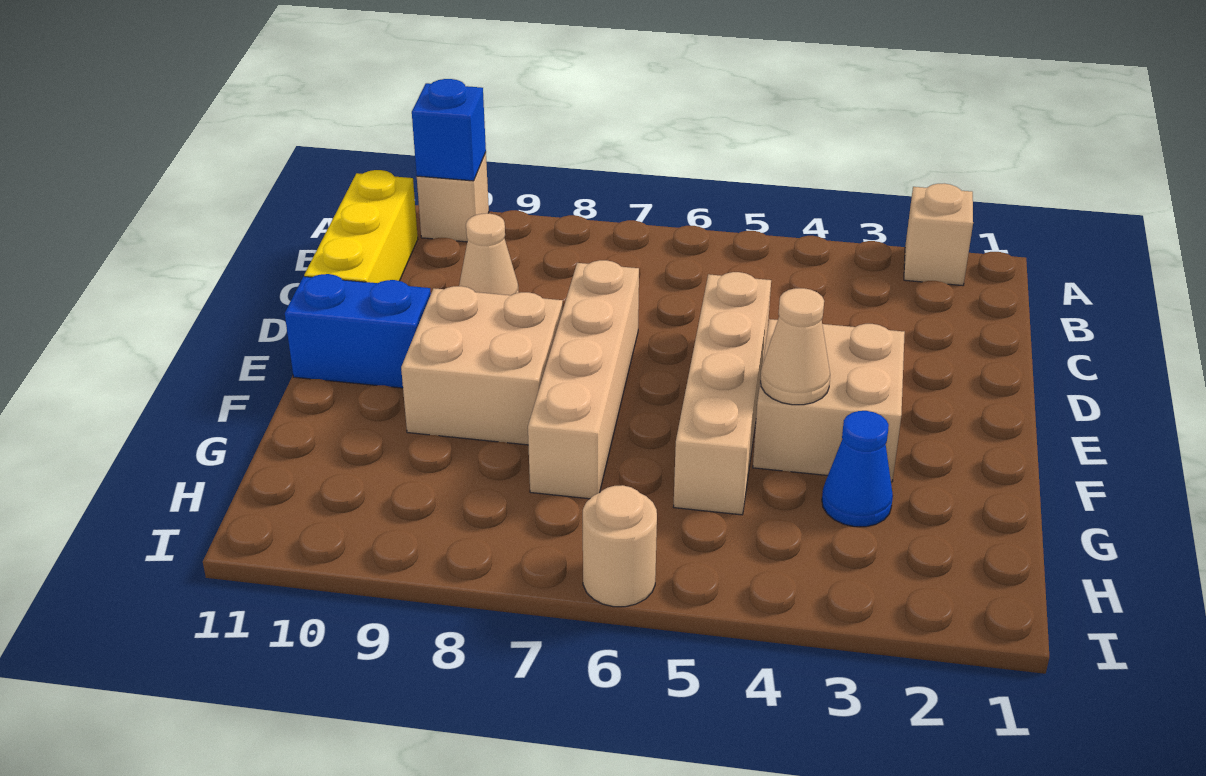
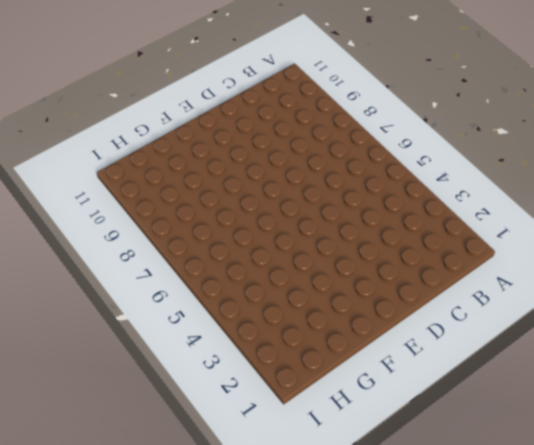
none -> tan brick A2 level 1
none -> tan brick A10 level 1
none -> yellow brick B11:D11 level 1

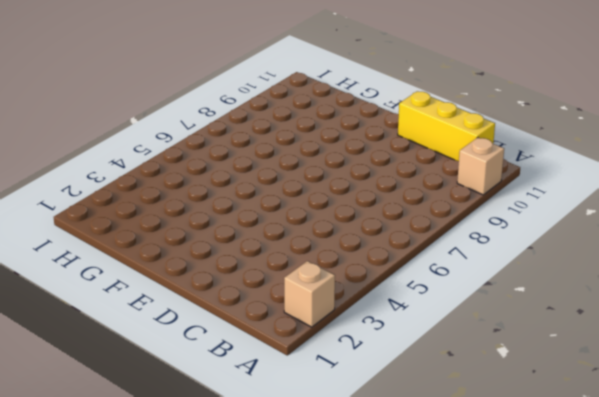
none -> tan cone C9 level 1
none -> tan brick D5:G5 level 1
none -> tan brick D7:G7 level 1

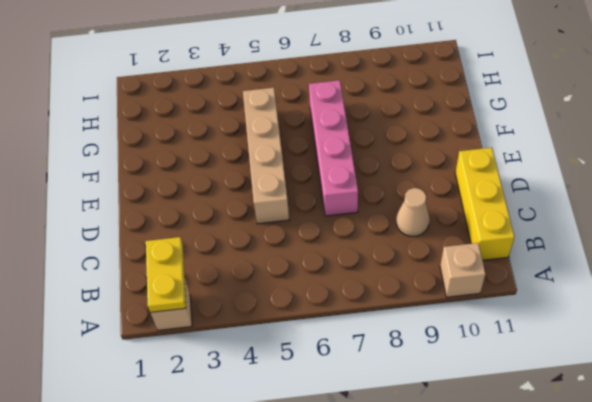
yellow plate A2:B2 level 2 -> none
pink brick D7:G7 level 1 -> tan brick D7:G7 level 1
none -> tan brick E3:F4 level 1
none -> tan brick E8:F9 level 1
none -> blue brick E10:E11 level 1

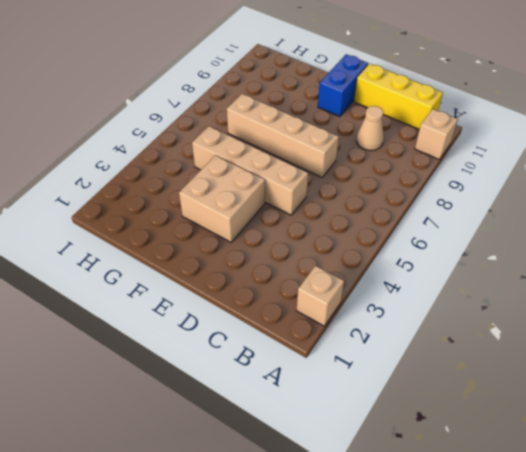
none -> tan brick E8:F9 level 1
none -> blue cone G3 level 1
none -> tan round brick I6 level 1

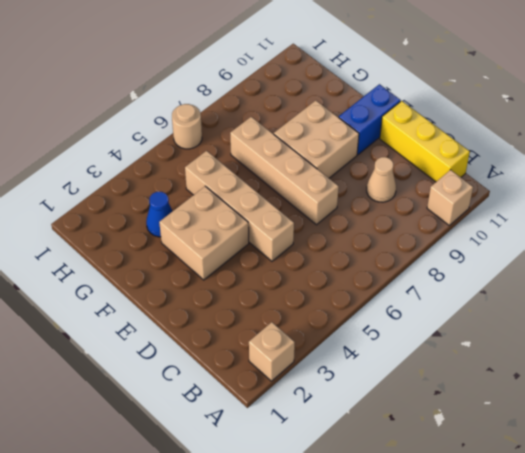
none -> blue brick A10 level 2
none -> tan cone F4 level 2

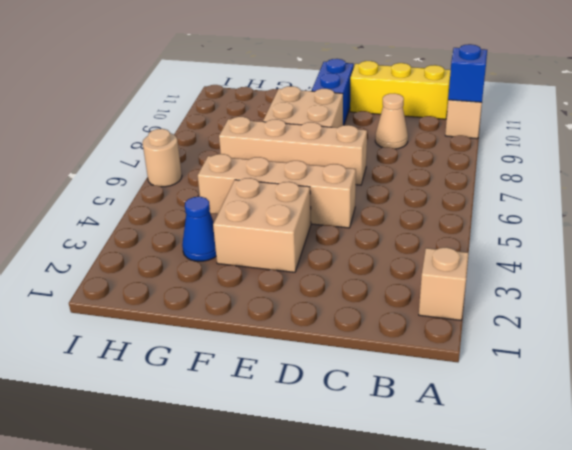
none -> tan cone F4 level 2

